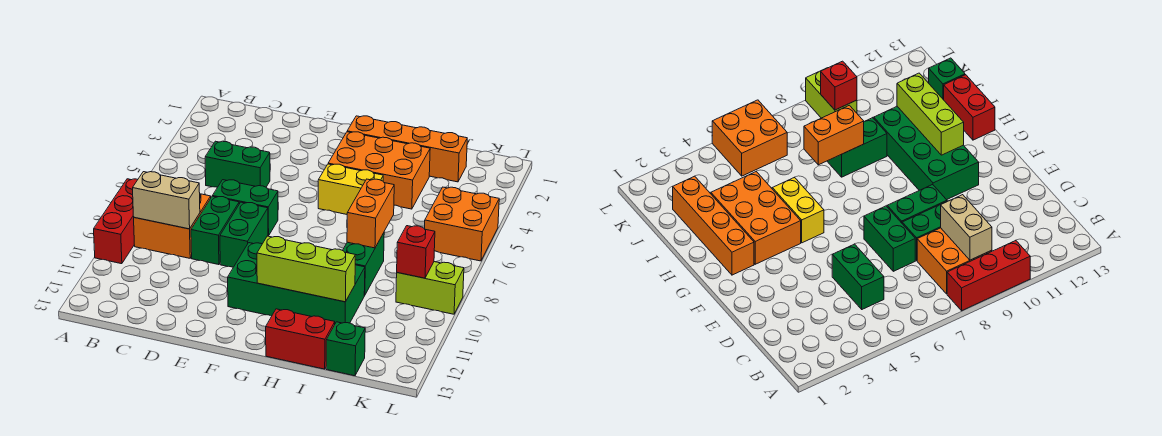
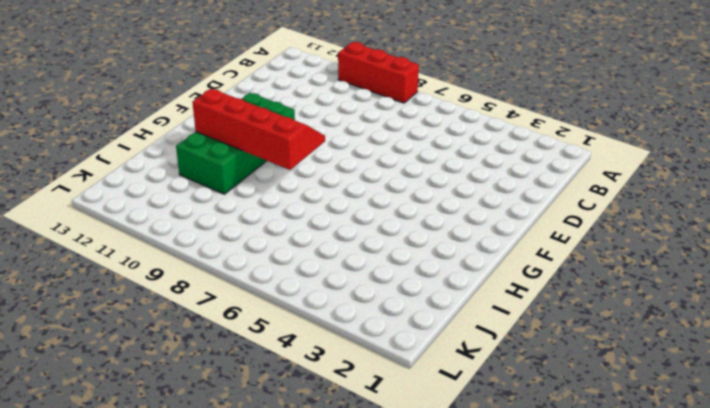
red slope G8:H11 level 2 top H -> lime brick G11:I11 level 2
none -> orange brick B8:C9 level 1
none -> green brick C5:D5 level 1
none -> green brick D7:E7 level 1

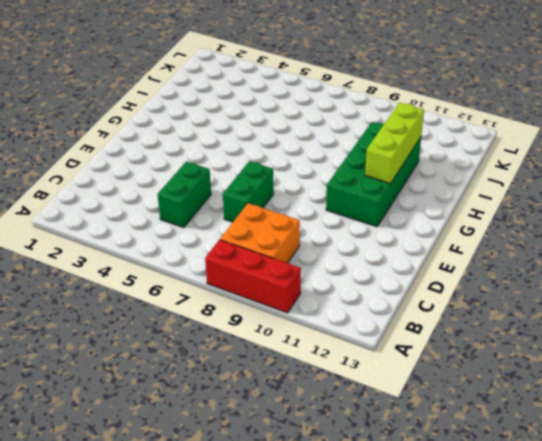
none -> green brick D8:D9 level 1
none -> green brick E8:E9 level 1
none -> orange brick G2:J2 level 1

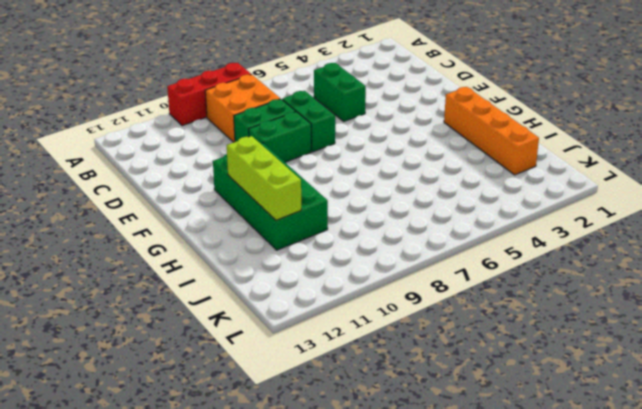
none -> orange brick G3:I4 level 1
none -> yellow brick G5:H5 level 1
none -> red brick H13:I13 level 1

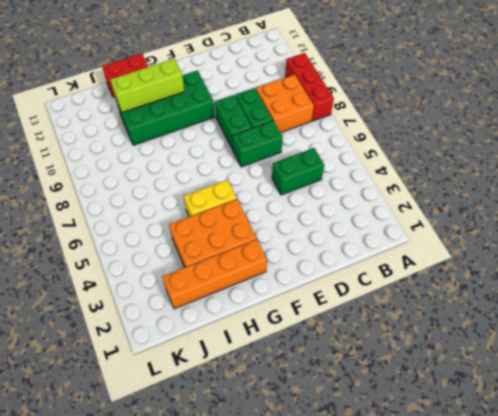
none -> green brick I8:I9 level 1
none -> green brick J13 level 1
none -> orange brick K5:L6 level 1

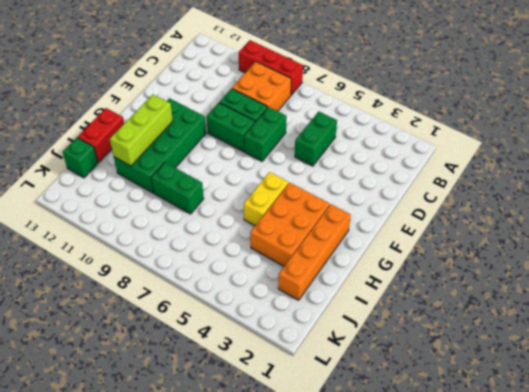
none -> orange brick K5:L6 level 1
none -> lime brick K9:L9 level 1
none -> tan brick B9:C9 level 2

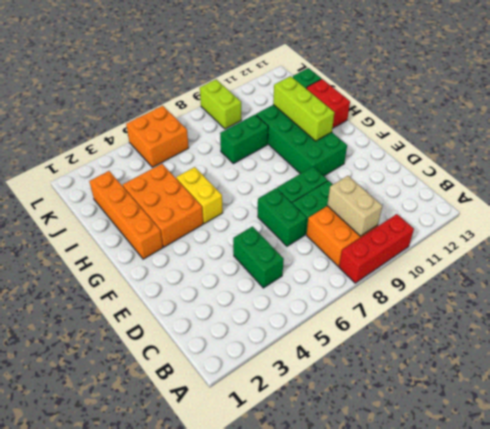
none -> orange brick I7:I8 level 2
none -> red brick K9 level 2

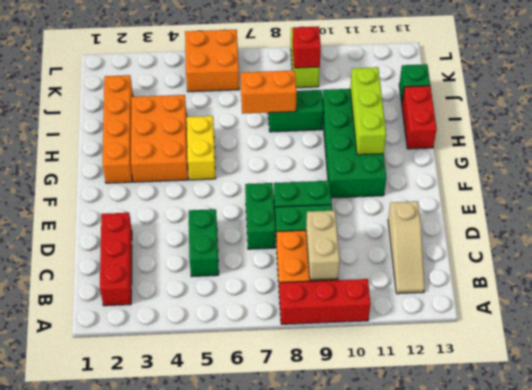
red brick B2:D2 level 1 -> none
tan slope B12:D12 level 1 top D -> none

